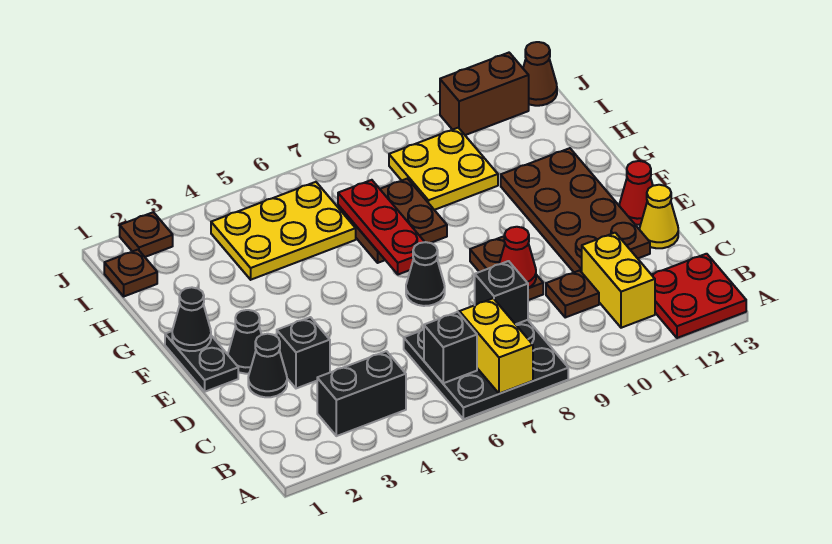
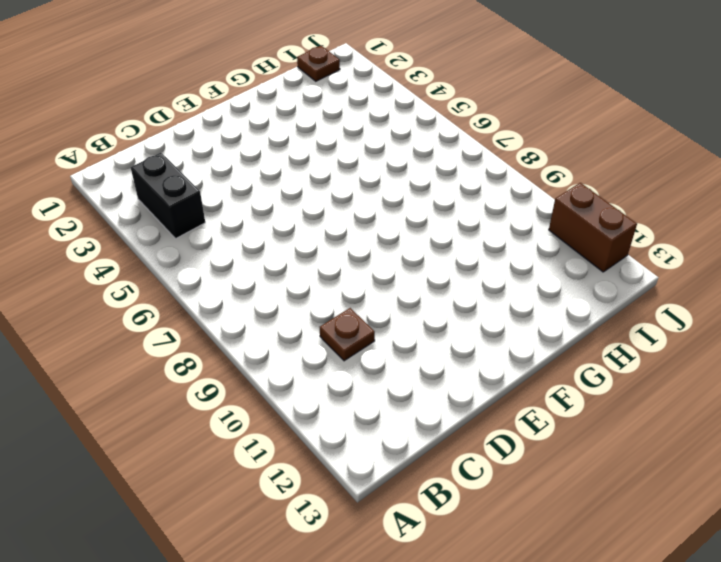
none -> black plate A6:C8 level 1
none -> red plate A12:B13 level 1
none -> yellow brick B11:C11 level 1

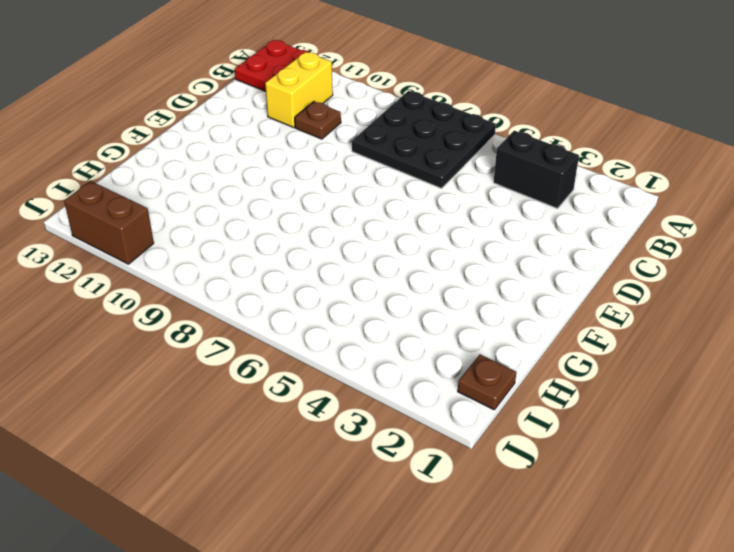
none -> black cone D2 level 1
none -> black brick D3 level 1
none -> brown plate D9:E9 level 1

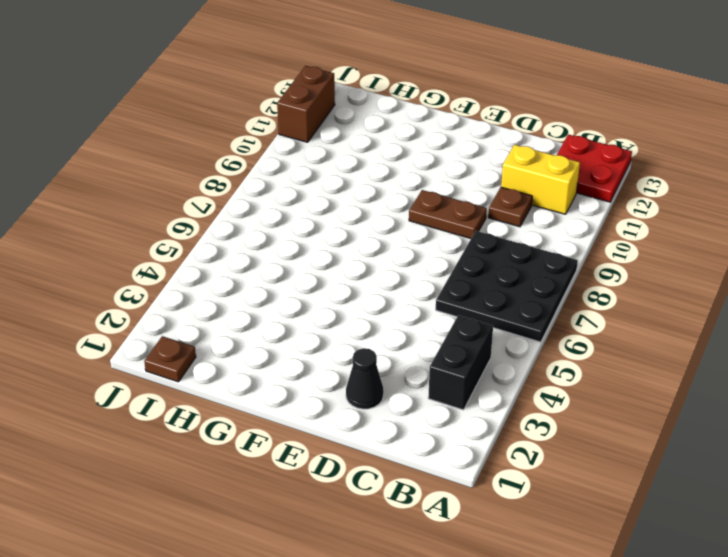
none -> black brick D3 level 1
none -> brown plate D11:G12 level 1
none -> yellow cone D13 level 1

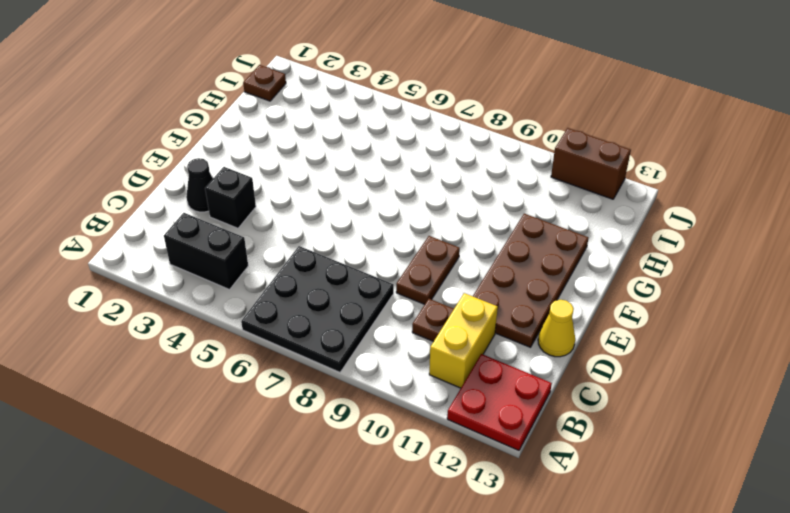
none -> black plate E1:F1 level 1
none -> black cone E2 level 1
none -> black cone E7 level 1

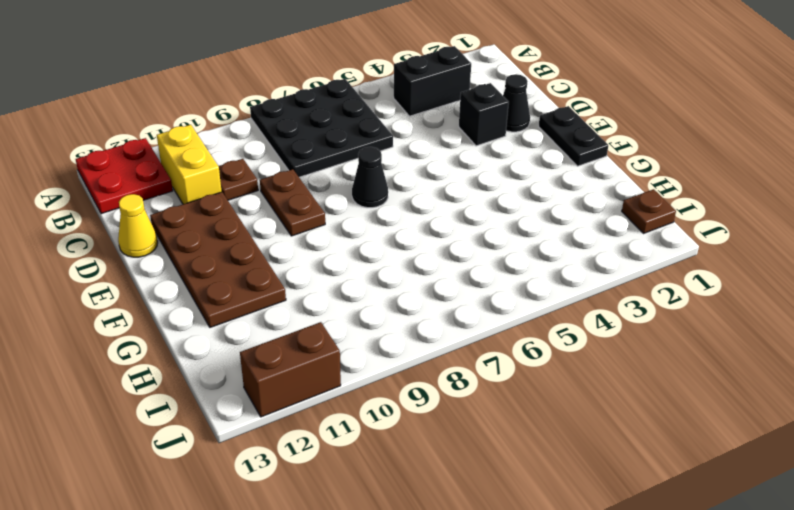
none -> black cone E2 level 1
none -> red cone E13 level 1
none -> brown plate G7:H8 level 1

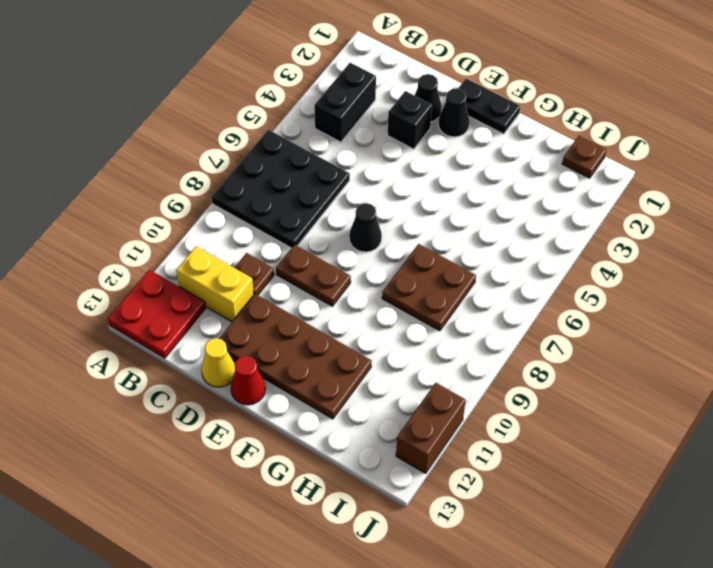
none -> yellow plate H4:I6 level 1
none -> yellow plate H9:I10 level 1
none -> brown plate J2 level 1

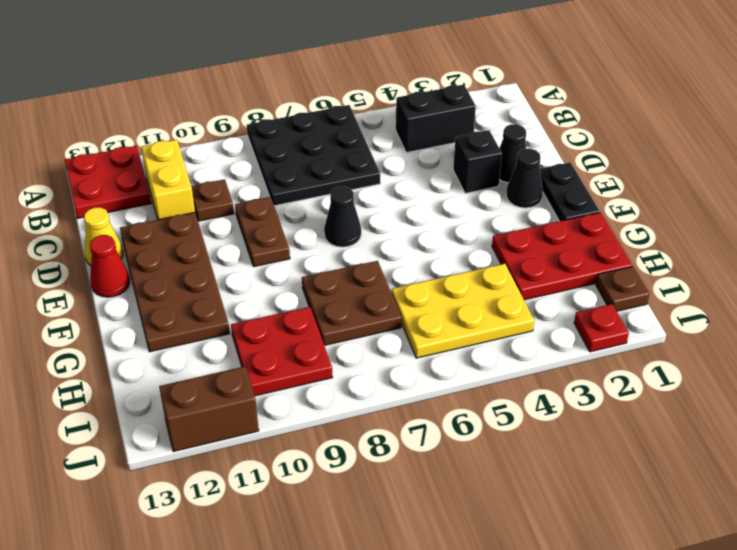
red plate G1:H3 level 1 -> none
red plate H9:I10 level 1 -> yellow plate H9:I10 level 1
red plate J2 level 1 -> brown plate J2 level 1
none -> brown cone J13 level 1
none -> yellow brick A7:B7 level 2
none -> black brick B6 level 2

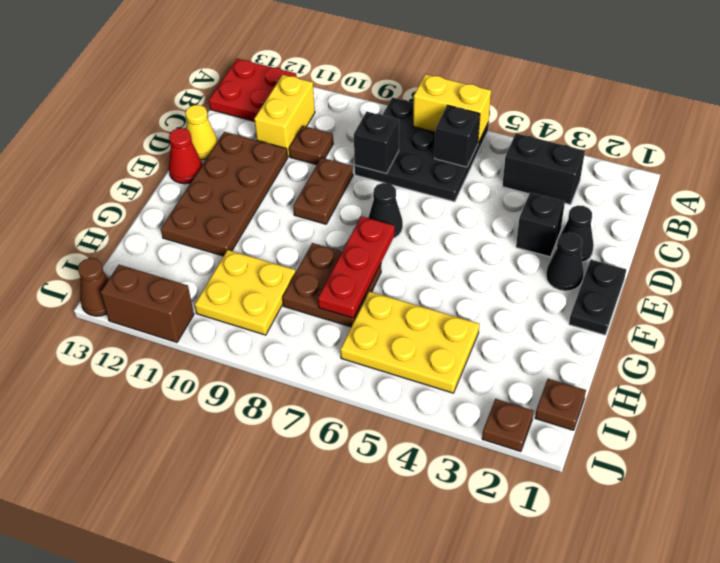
yellow brick A6:A7 level 2 -> yellow brick A7:B7 level 2
none -> red cone D9 level 2
none -> black cone F1 level 2

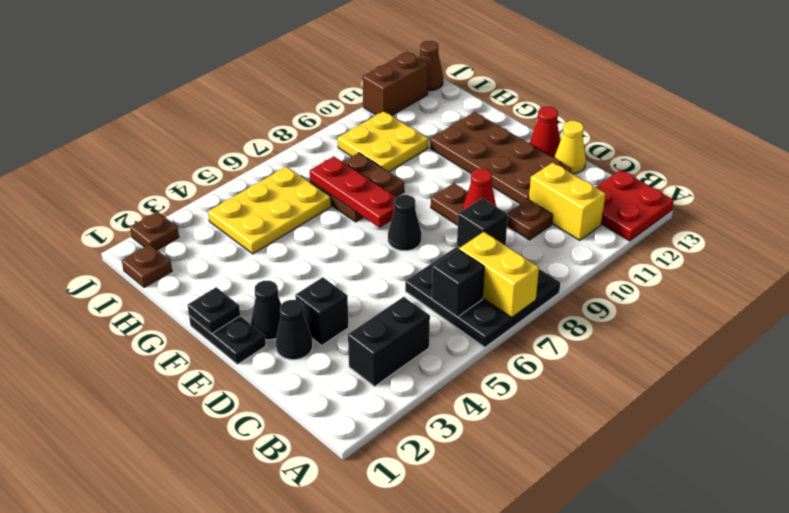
black plate F1 level 2 -> black cone F1 level 2

